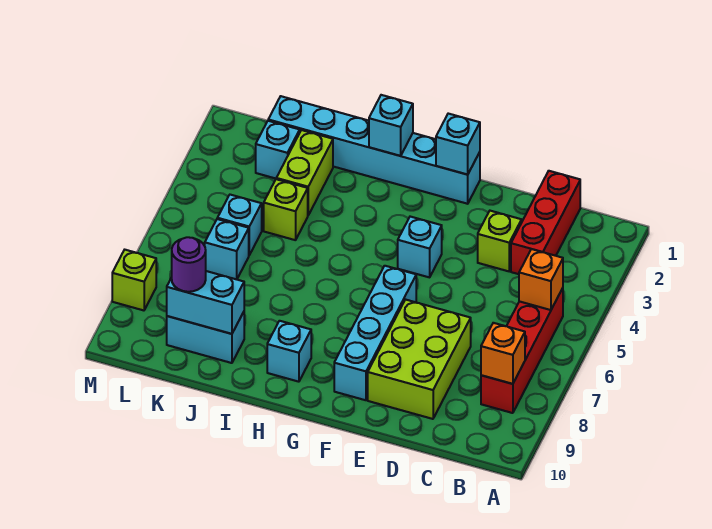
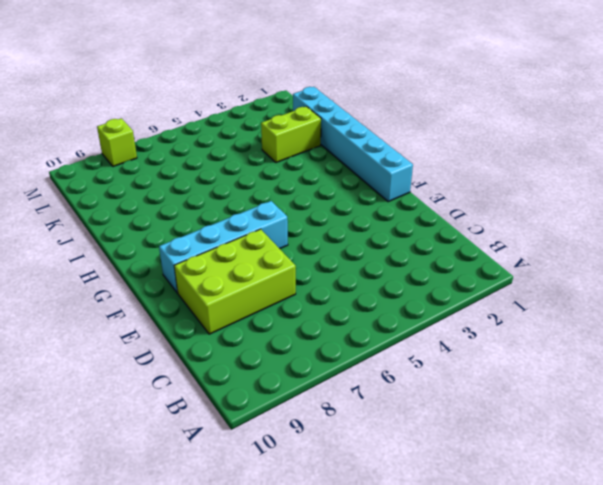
none -> red brick B5:B8 level 1
none -> red brick C1:C3 level 1
none -> lime brick D3 level 1

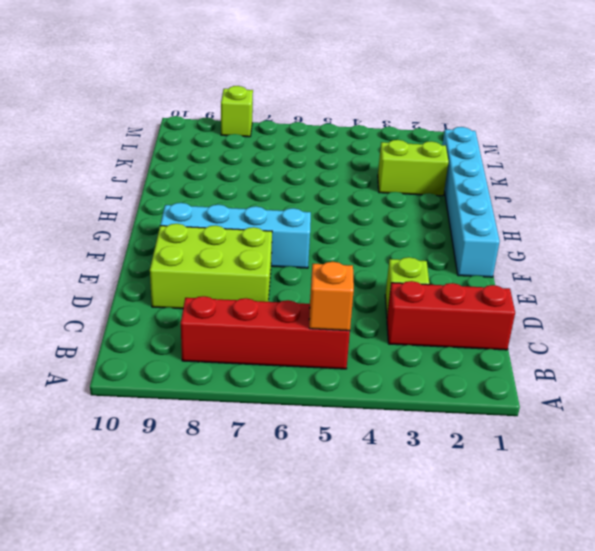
none -> cyan brick F4 level 1
none -> cyan brick H9 level 1
none -> lime brick J4 level 1

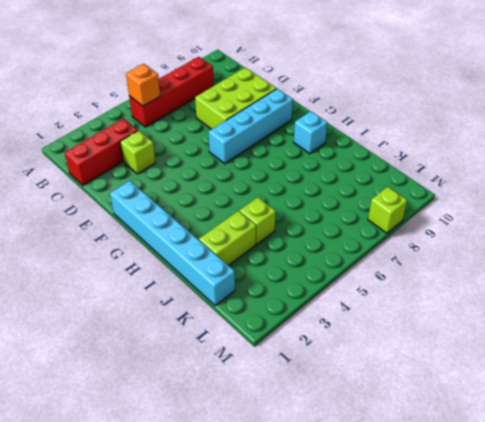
none -> cyan brick F4 level 1
none -> cyan brick J9:K9 level 1
none -> cyan brick K2 level 1

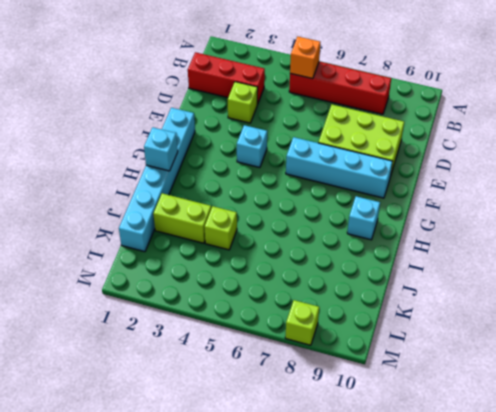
none -> cyan brick J9:K9 level 1
none -> cyan brick K2 level 1
none -> cyan brick K5 level 1

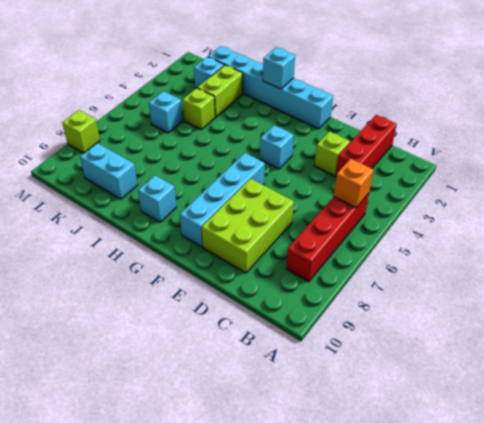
none -> cyan brick K6 level 1
none -> orange brick B8 level 2
none -> cyan brick F1 level 2

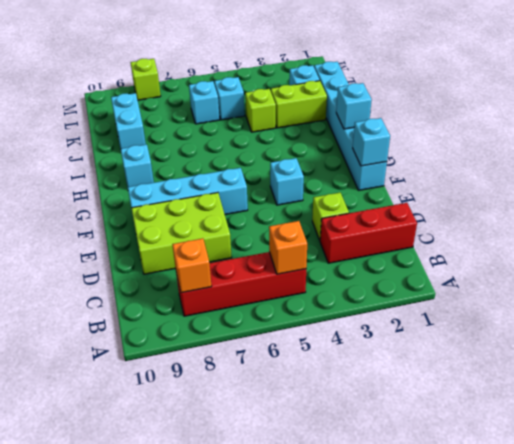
none -> cyan brick J9:K9 level 2
none -> purple round brick K9 level 3

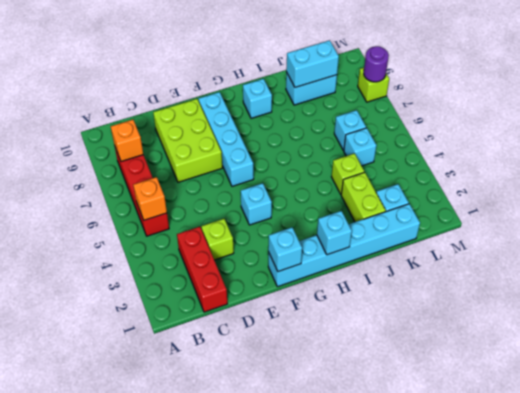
purple round brick M8 level 2 -> purple round brick K9 level 3

